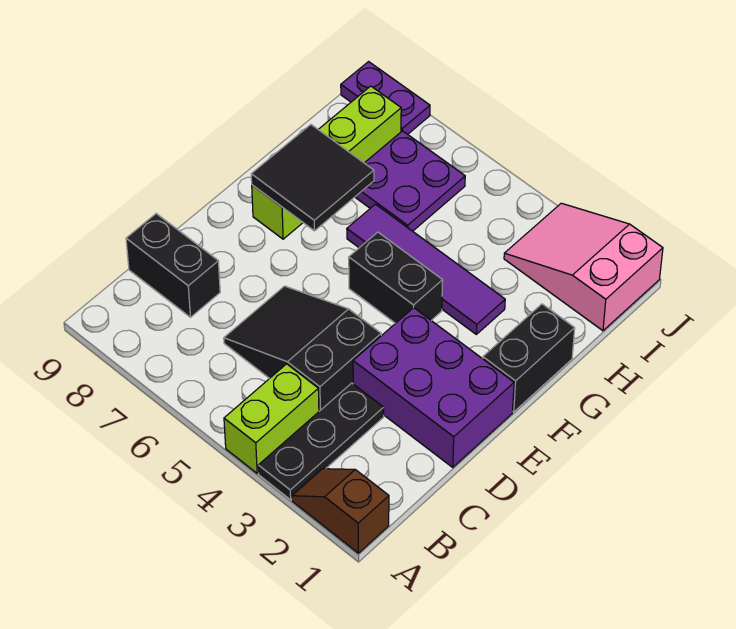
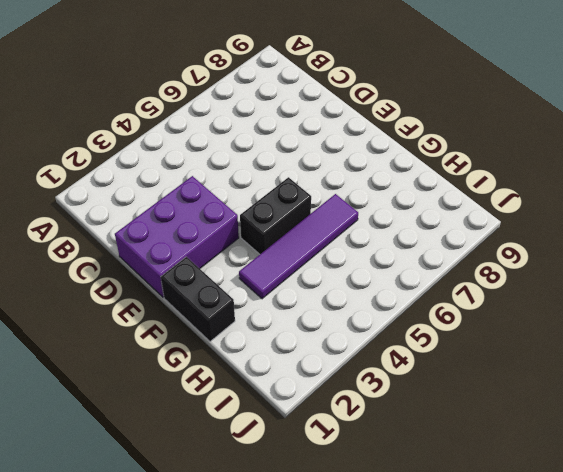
none -> brown slope A1:A2 level 1 top 1
none -> black plate A3:C3 level 1
none -> lime brick A4:B4 level 1

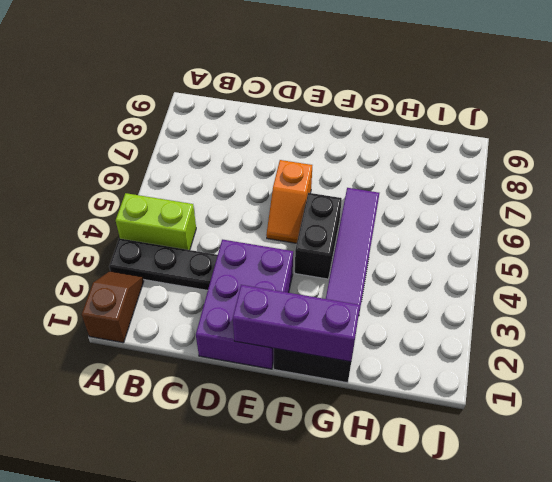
purple brick E1:G1 level 2 -> none
orange slope E5:E6 level 1 top 6 -> none
none -> black slope C4:D6 level 1 top 4
none -> black brick C8:C9 level 1
none -> lime brick F8:I8 level 1

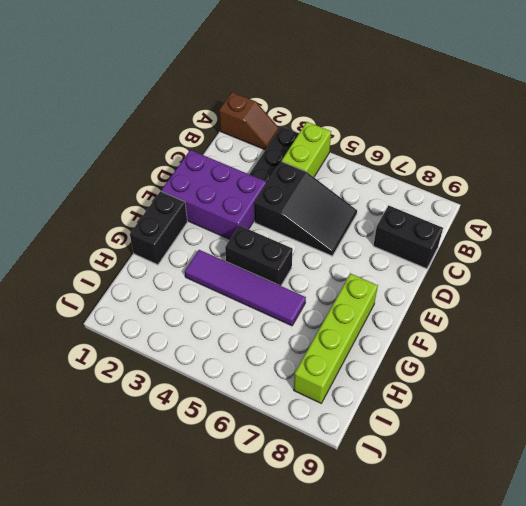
none -> purple plate H6:I7 level 1
none -> pink slope I1:J3 level 1 top 1
none -> purple plate J8:J9 level 1

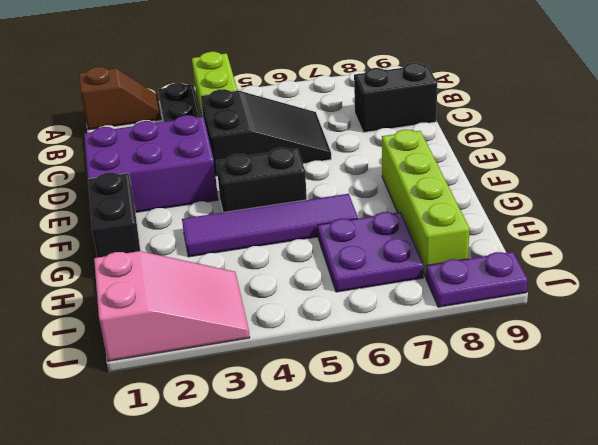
none -> black tile F7:G8 level 2

